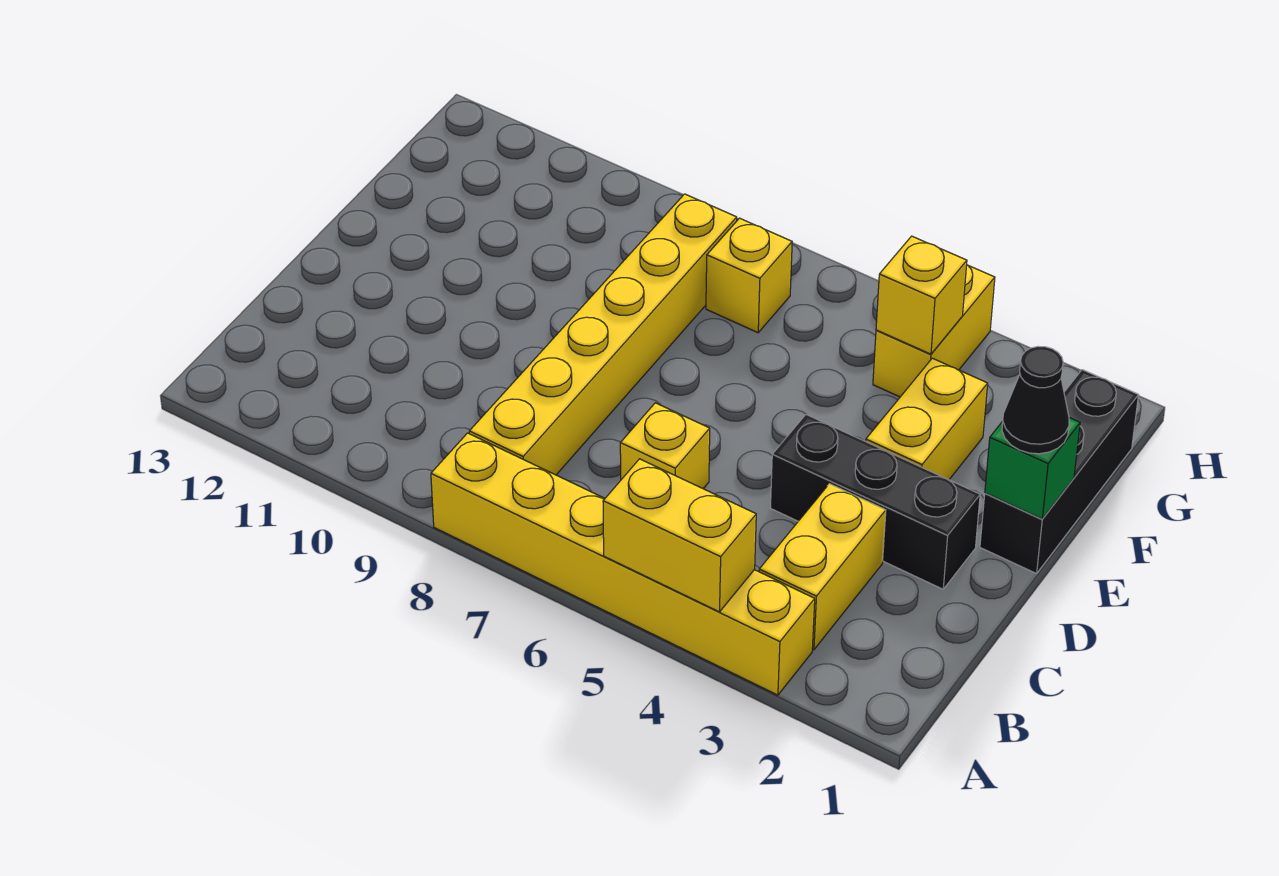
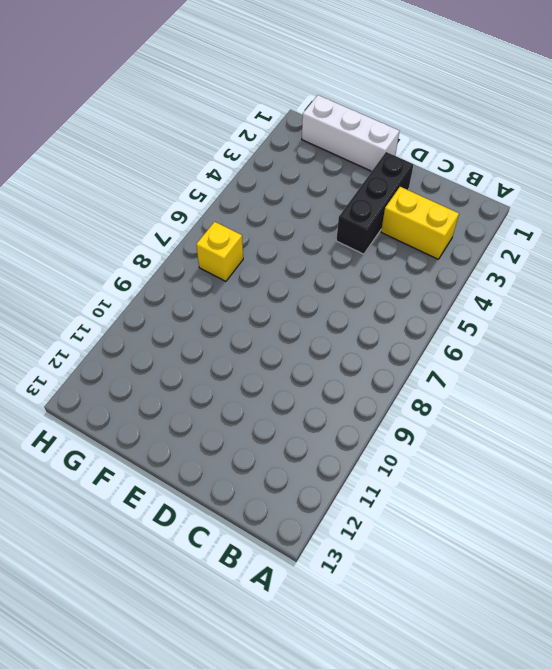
white brick E1:G1 level 1 -> black brick E1:G1 level 1
none -> yellow brick A3:A8 level 1
none -> yellow brick B8:G8 level 1
none -> yellow brick C6 level 1

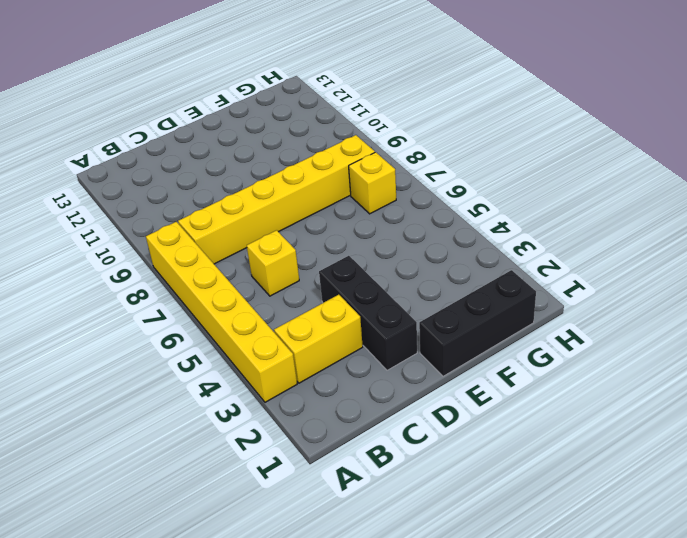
none -> yellow brick E3:F3 level 1
none -> yellow brick G4:H4 level 1
none -> yellow brick A4:A5 level 2

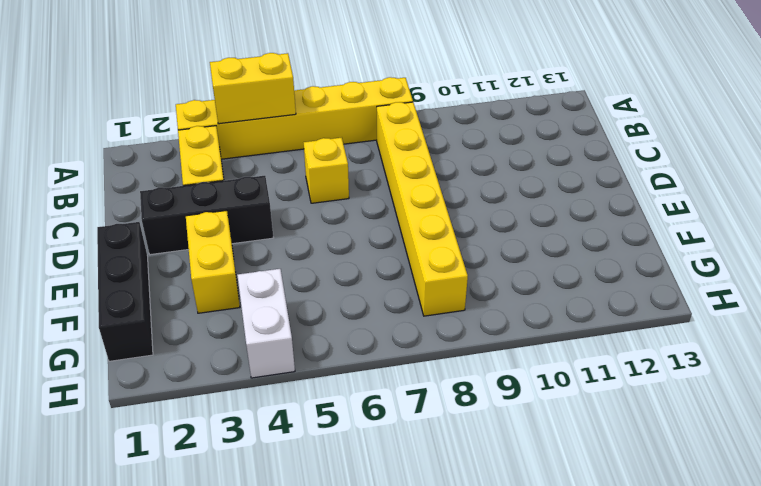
white brick G4:H4 level 1 -> yellow brick G4:H4 level 1
none -> yellow brick G7 level 1
none -> green brick E1 level 2
none -> yellow brick G4 level 2

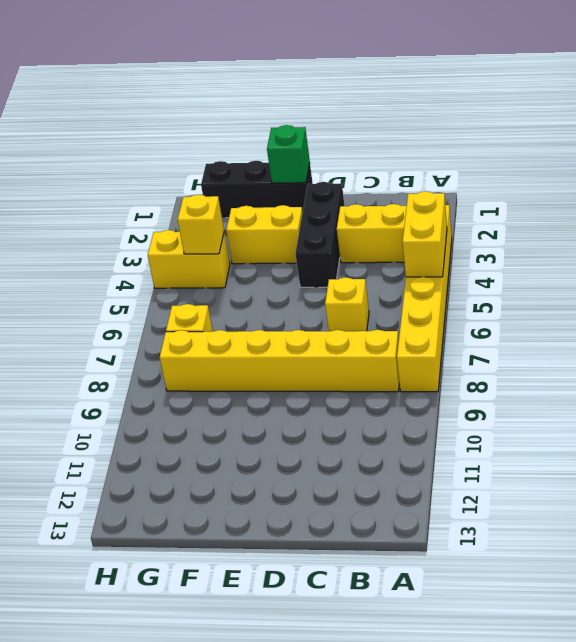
none -> black cone E1 level 3

